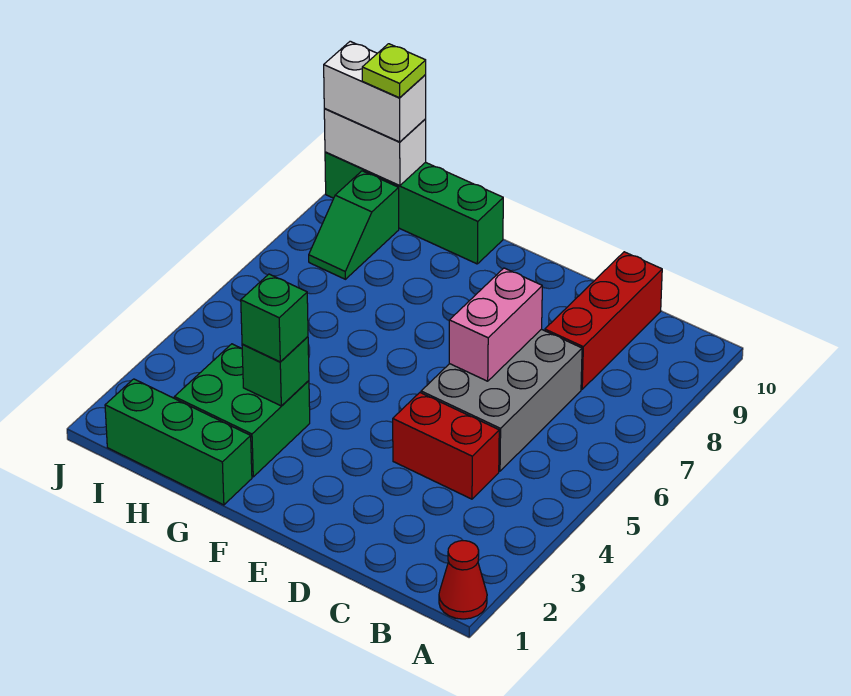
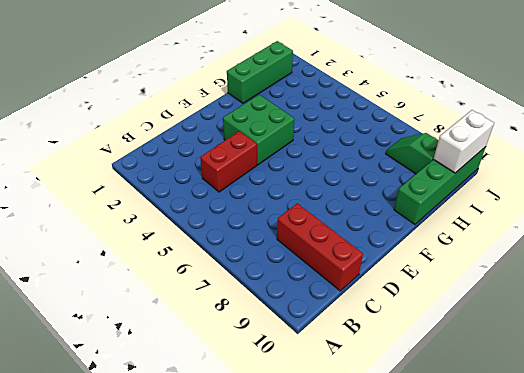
green brick E3:F4 level 1 -> green brick G2:H3 level 1
none -> red cone A1 level 1
none -> grey brick C5:D7 level 1
none -> pink brick D6:D7 level 2

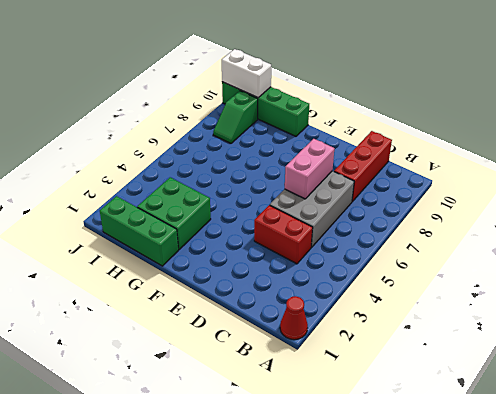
none -> green brick G3 level 2
none -> green brick G3 level 3
none -> white brick I10:J10 level 3

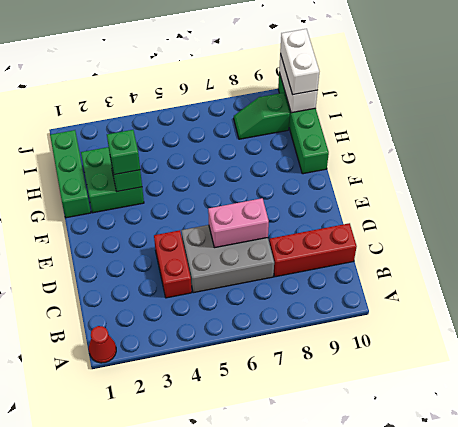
none -> lime plate I10 level 4

